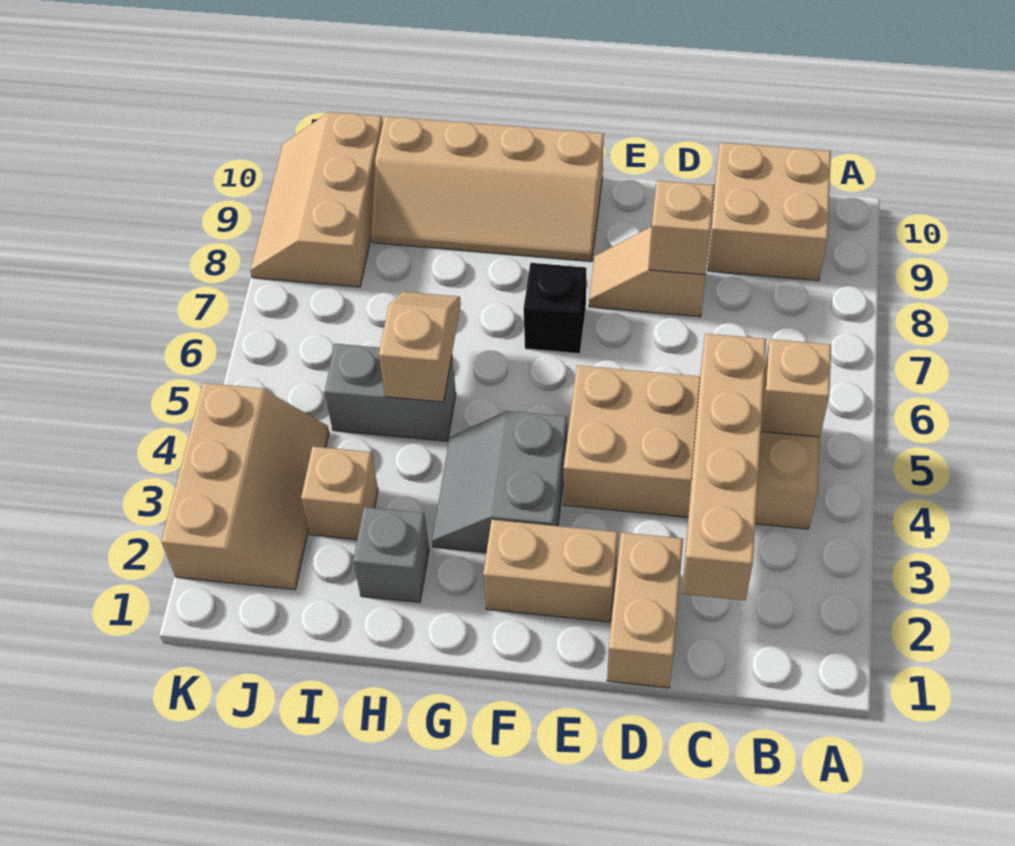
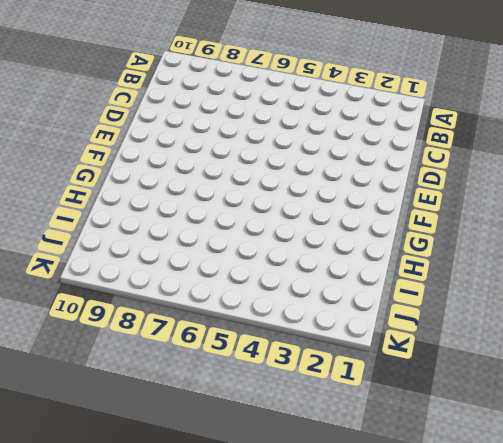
none -> tan brick B4:E5 level 1
none -> tan brick B9:C10 level 1
none -> tan brick D1:D2 level 1

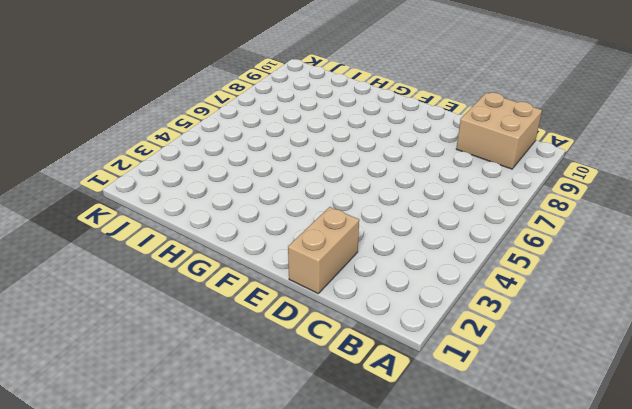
none -> tan brick B4:E5 level 1
none -> tan slope D8:E8 level 1 top D
none -> tan brick E2:F2 level 1

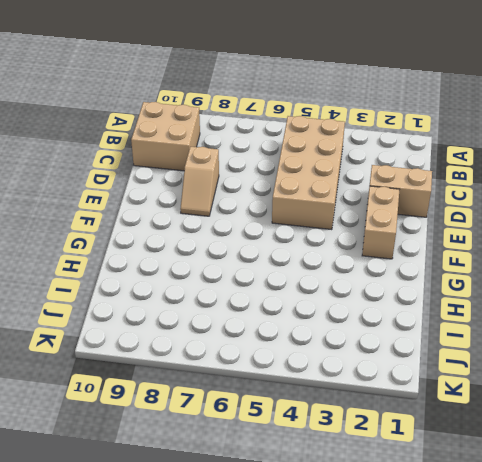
none -> grey slope F3:G4 level 1 top F
none -> black brick F7 level 1
none -> tan slope F9:I10 level 1 top 10

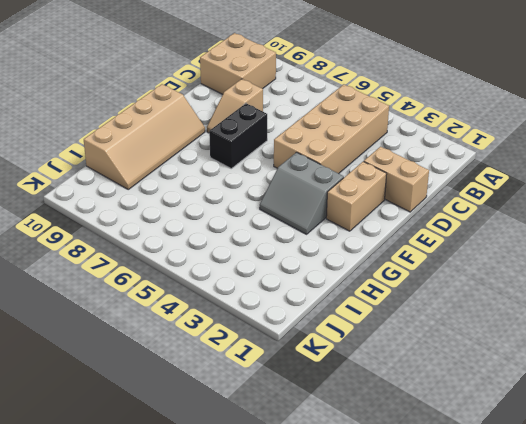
black brick E7:F7 level 1 -> black brick F7 level 1
none -> grey brick H2 level 1
none -> grey brick H5:I5 level 1
none -> tan brick I3 level 1

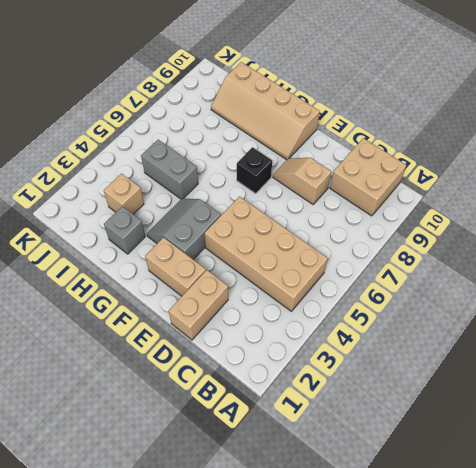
none -> tan slope J2:K4 level 1 top K
none -> tan slope J8:K10 level 1 top J
none -> tan brick B5 level 2

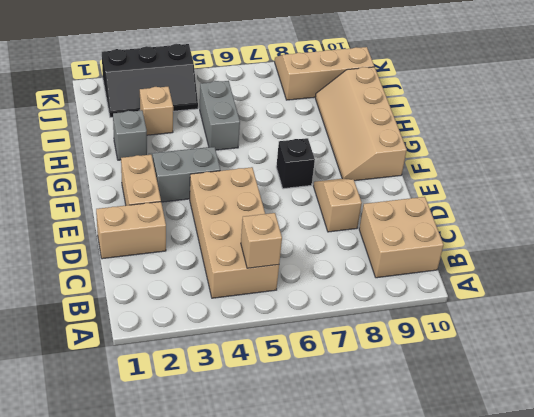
black slope J2:K4 level 1 top K -> tan slope J2:K4 level 1 top K
none -> tan brick C2:C5 level 2
none -> tan brick D8 level 2
none -> tan slope H5:H6 level 2 top 5

